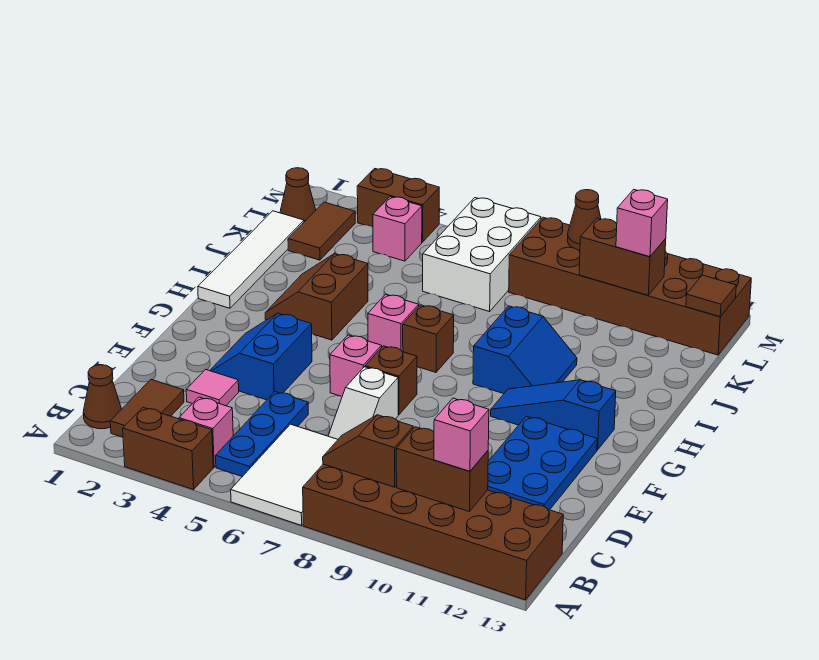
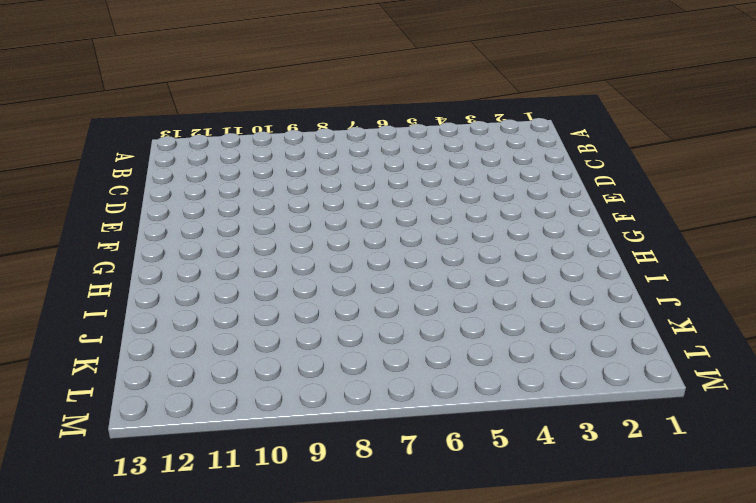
none -> brown brick A3:A4 level 1
none -> white tile A6:C7 level 1
none -> brown brick A8:B13 level 1
none -> brown cone B1 level 1

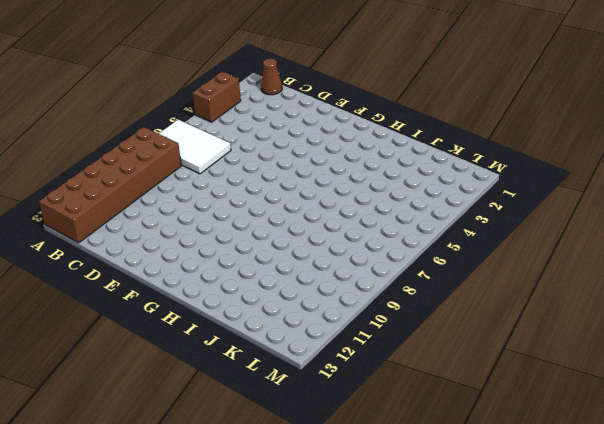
none -> brown tile B2:C2 level 1
none -> pink brick B4 level 1
none -> blue plate B5:D5 level 1
none -> pink tile D3 level 1

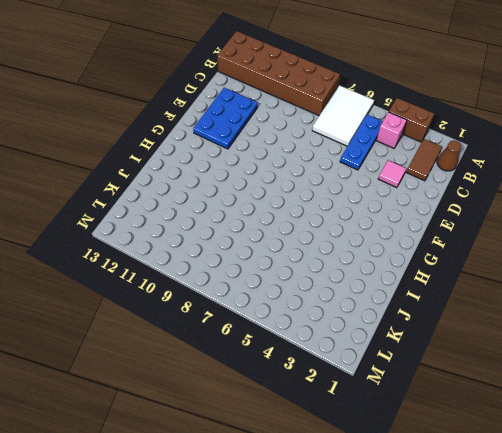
none -> white slope D7:E7 level 1 top E
none -> blue slope E3:F4 level 1 top 4
none -> pink brick F6 level 1
none -> brown brick F7 level 1

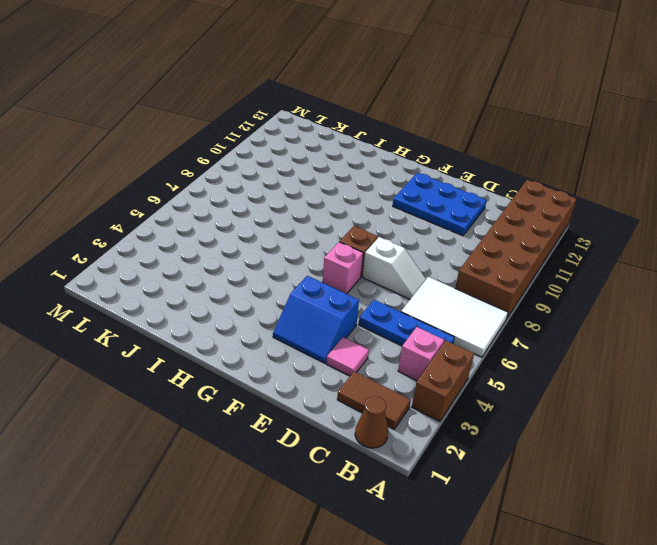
none -> blue slope G10:G12 level 1 top 12
none -> white tile H1:K1 level 1
none -> brown slope H3:I4 level 1 top 4
none -> pink brick H6 level 1

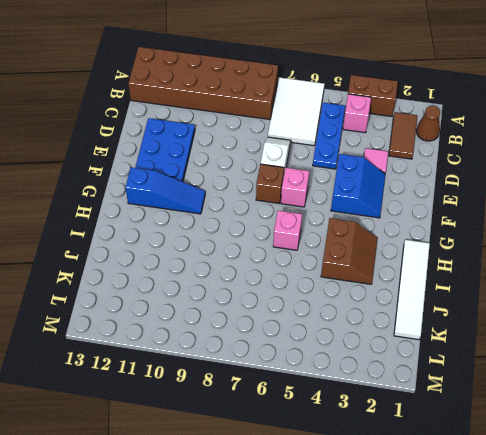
none -> brown brick H7 level 1
none -> blue slope H9:I10 level 1 top 9
none -> brown tile K2:L2 level 1
none -> white brick K6:M7 level 1

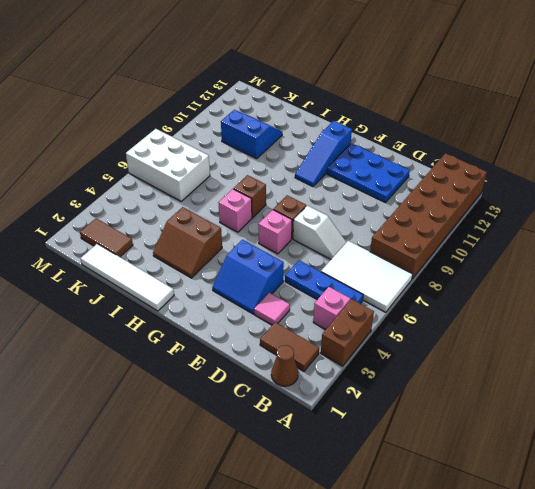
blue slope J10:K11 level 1 top 10 -> blue slope H9:I10 level 1 top 9
none -> brown cone L1 level 1
none -> pink brick L4 level 1
none -> brown brick L8:M13 level 1
none -> brown brick M3:M4 level 1

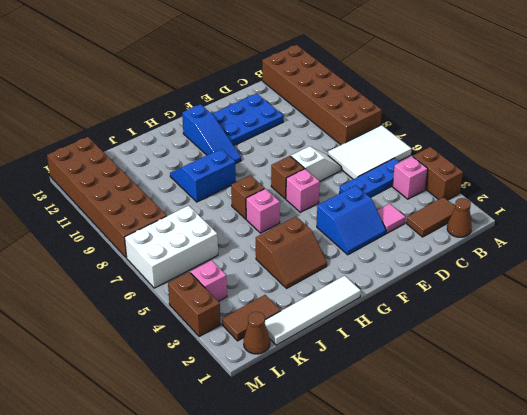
none -> brown slope B8:B9 level 2 top 9
none -> brown brick B10:B11 level 2
none -> brown brick L10:L11 level 2
none -> brown tile L13 level 2

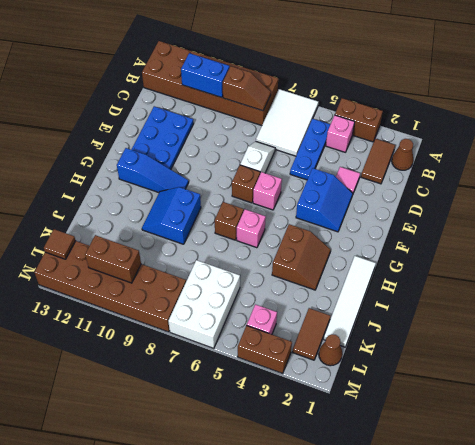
blue brick B10:B11 level 2 -> brown brick B10:B11 level 2
none -> brown cone M9 level 2
none -> pink brick B11 level 3
none -> pink brick L11 level 3

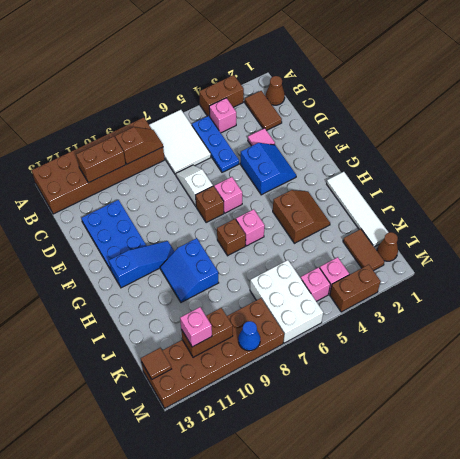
pink brick L5 level 1 -> pink brick B11 level 3
blue cone M9 level 2 -> brown cone M9 level 2

